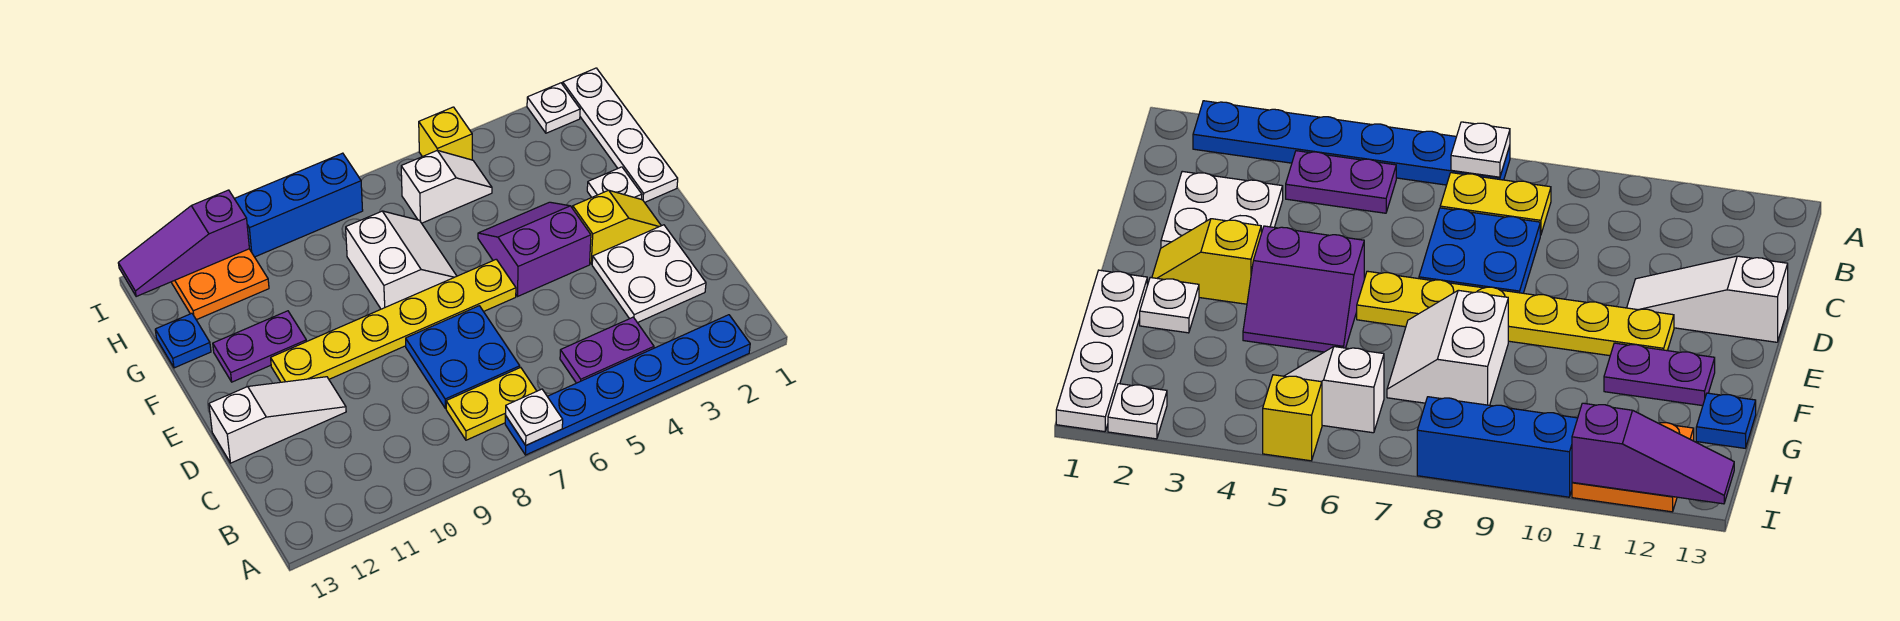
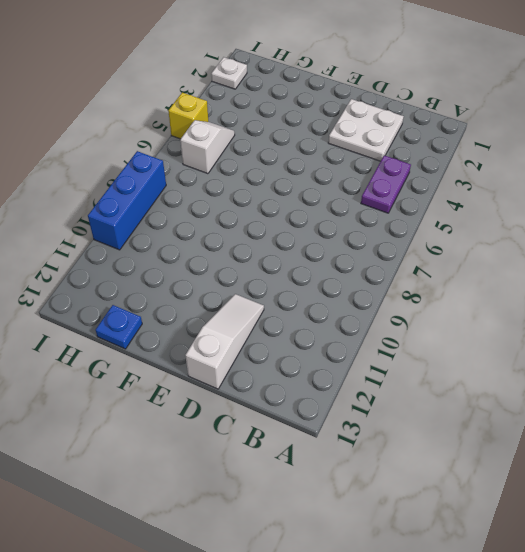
none -> blue plate A2:A7 level 1
none -> yellow plate B7:B8 level 1
none -> blue plate C7:D8 level 1

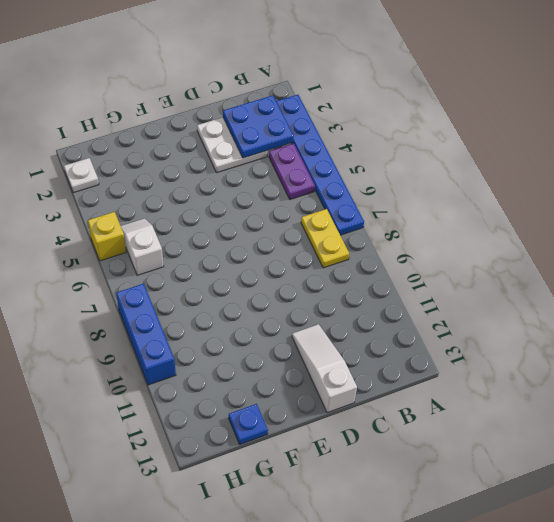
blue plate B2:C3 level 2 -> blue plate C7:D8 level 1
none -> yellow slope E2:E3 level 1 top 3
none -> purple slope E4:F5 level 1 top E
none -> yellow plate E6:E11 level 1

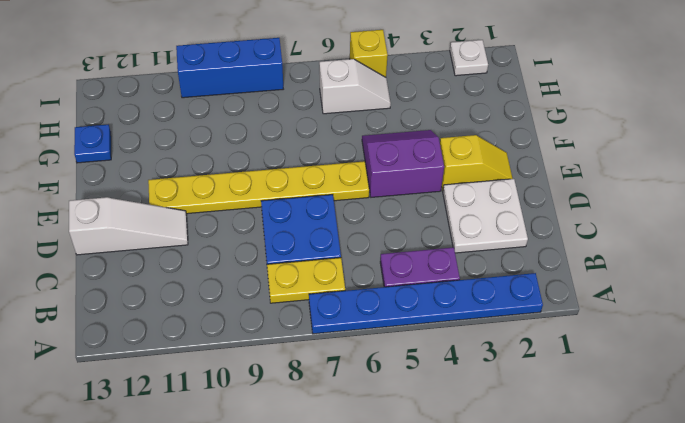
none -> white plate F1:I1 level 1
none -> white plate F2 level 1
none -> white slope F7:G8 level 1 top 8

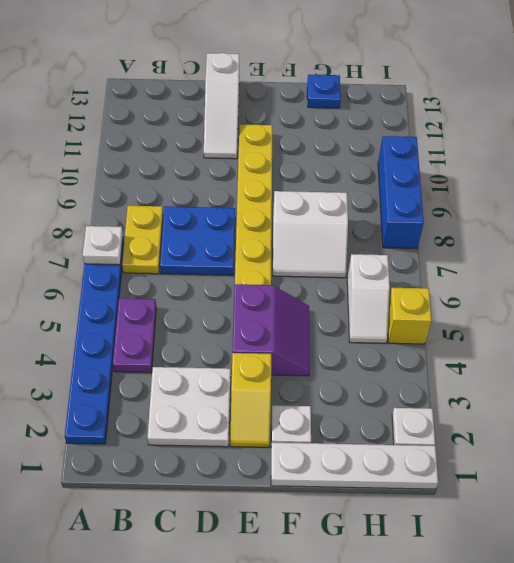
none -> purple plate F11:F12 level 1
none -> orange plate H11:I12 level 1
none -> purple slope I11:I13 level 2 top 11

